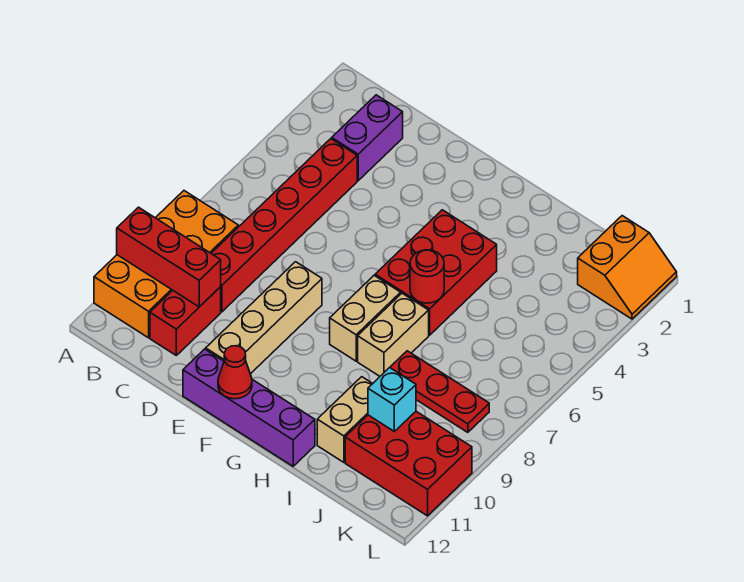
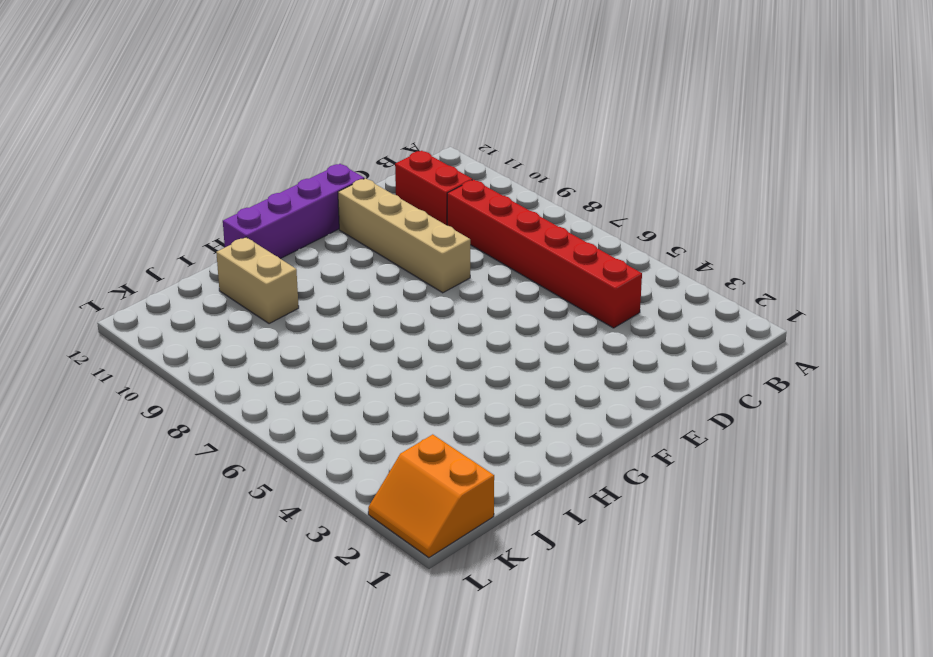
none -> orange brick A8:B11 level 1
none -> purple brick C2:C3 level 1
none -> red brick G4:H6 level 1

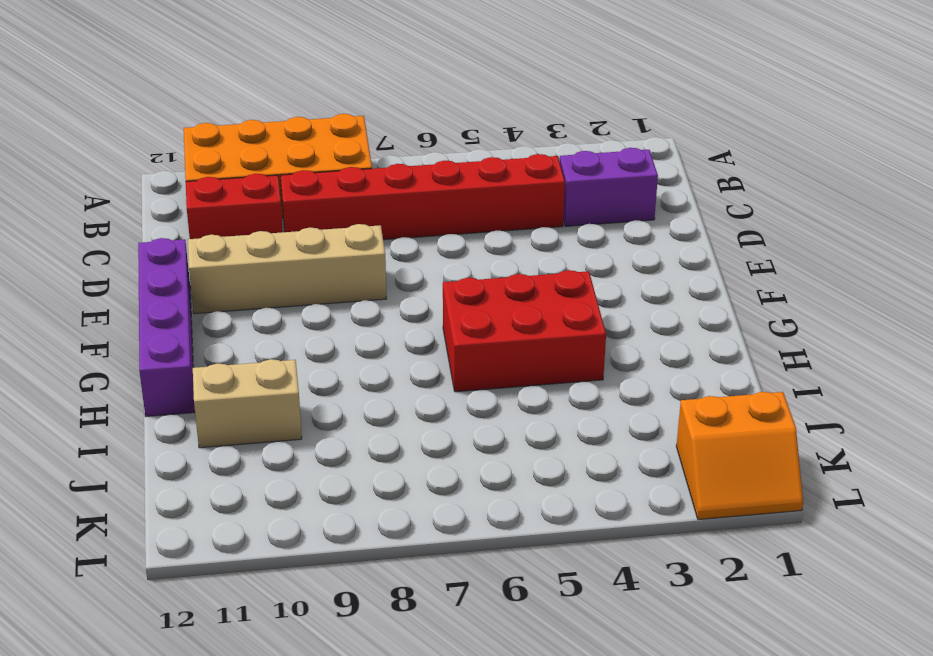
none -> tan brick G7:G8 level 1
none -> tan brick H7:H8 level 1
none -> red plate I8:K8 level 1

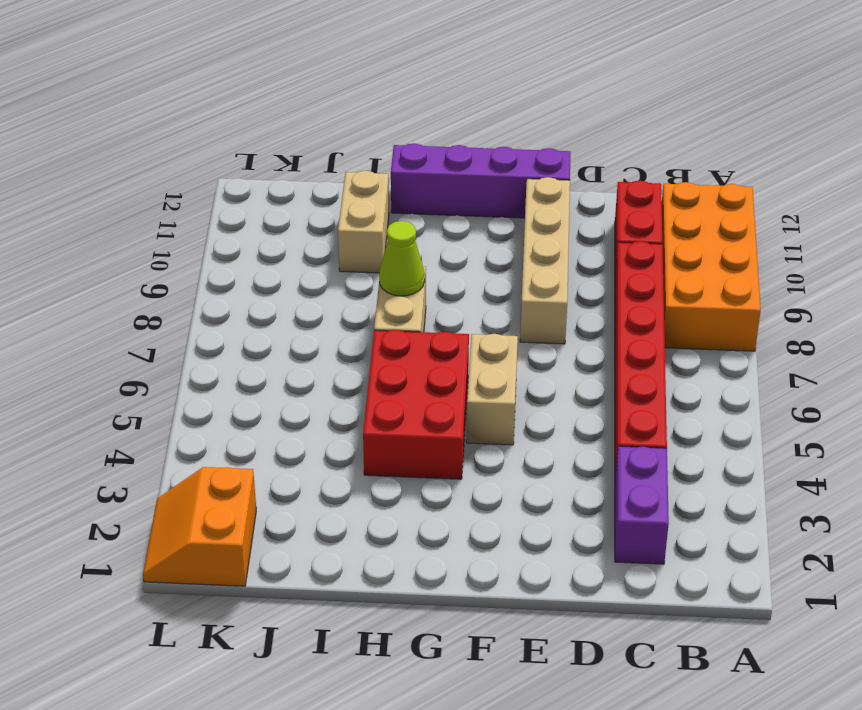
tan brick F5:F6 level 1 -> tan brick G7:G8 level 1
lime cone H8 level 2 -> none
none -> red plate I8:K8 level 1
none -> red brick J10:L11 level 1
none -> red brick A10:C10 level 2

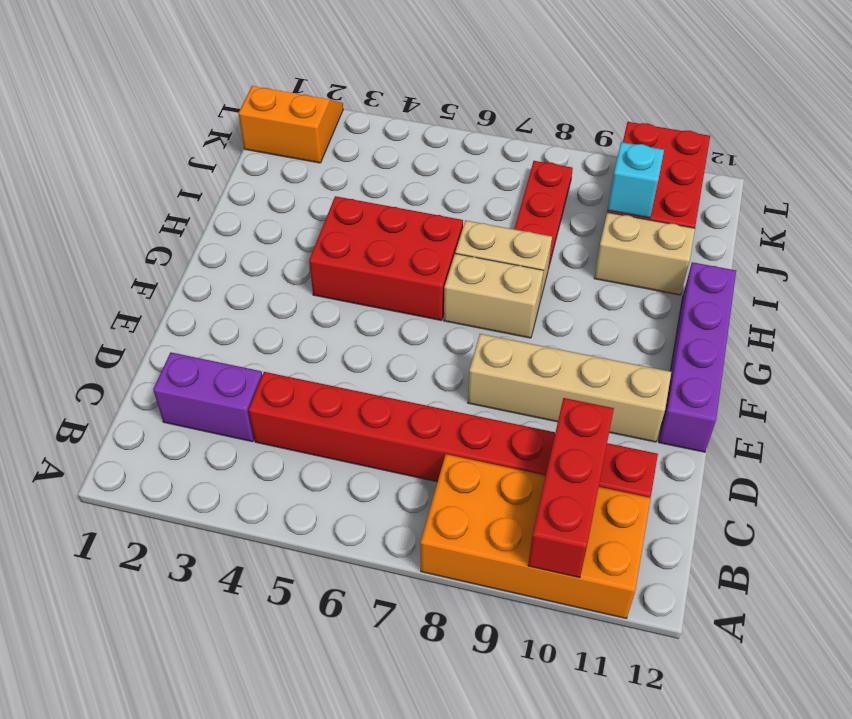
none -> red cone F12 level 2
none -> red round brick H6 level 2

